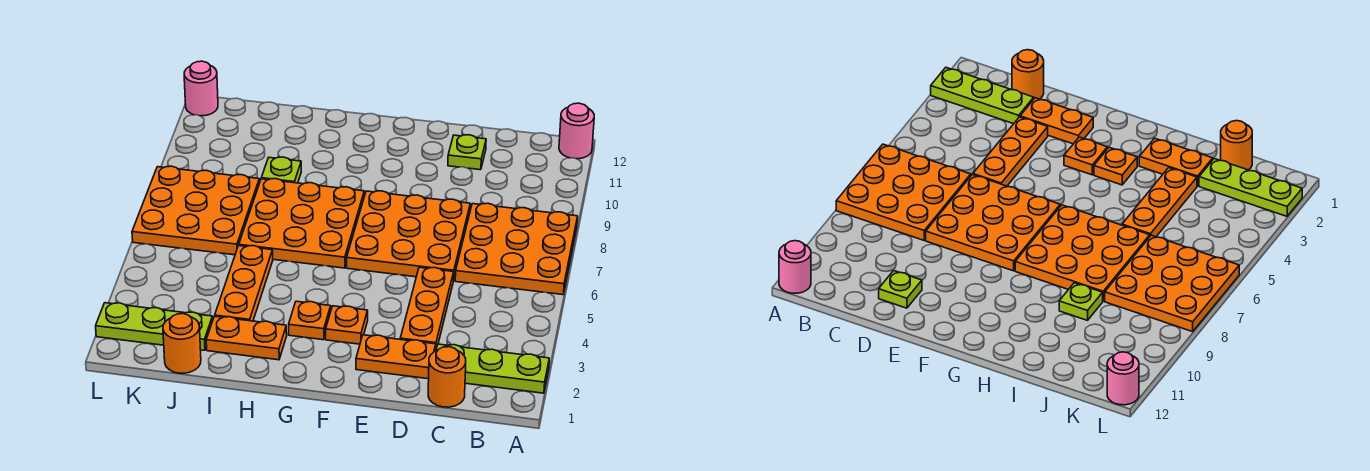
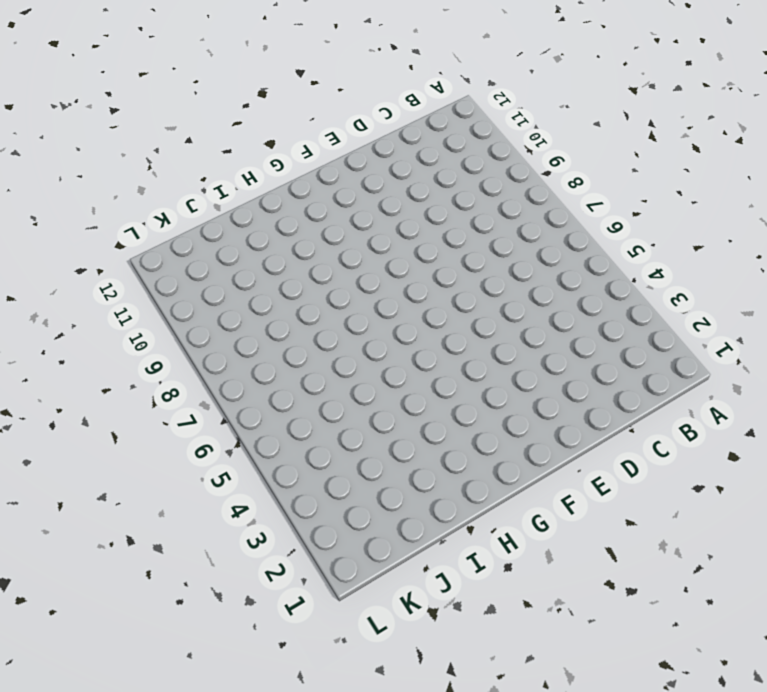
none -> lime plate A2:C2 level 1
none -> orange plate A6:C8 level 1
none -> pink round brick A12 level 1

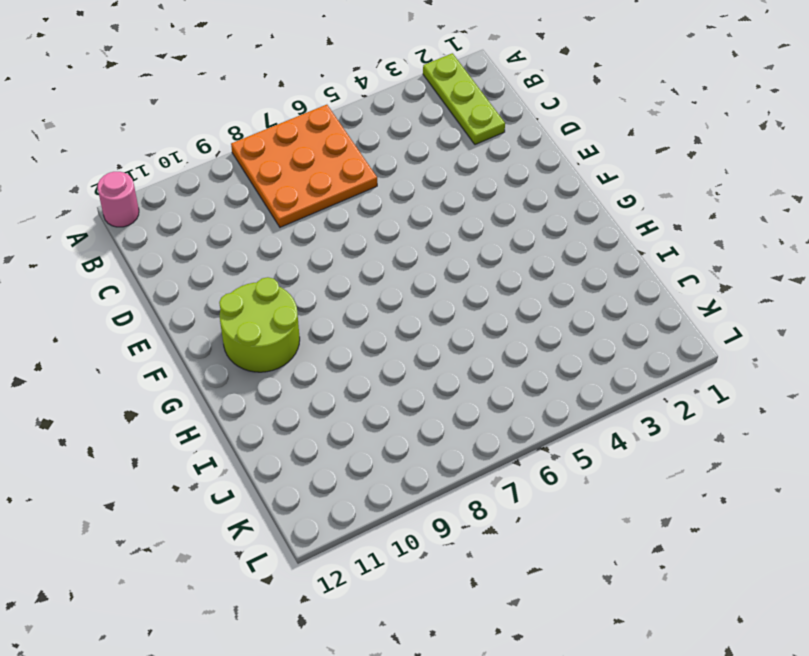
lime round brick F10:G11 level 1 -> none
none -> orange round brick C1 level 1
none -> orange plate D2:E2 level 1
none -> orange plate D3:D5 level 1

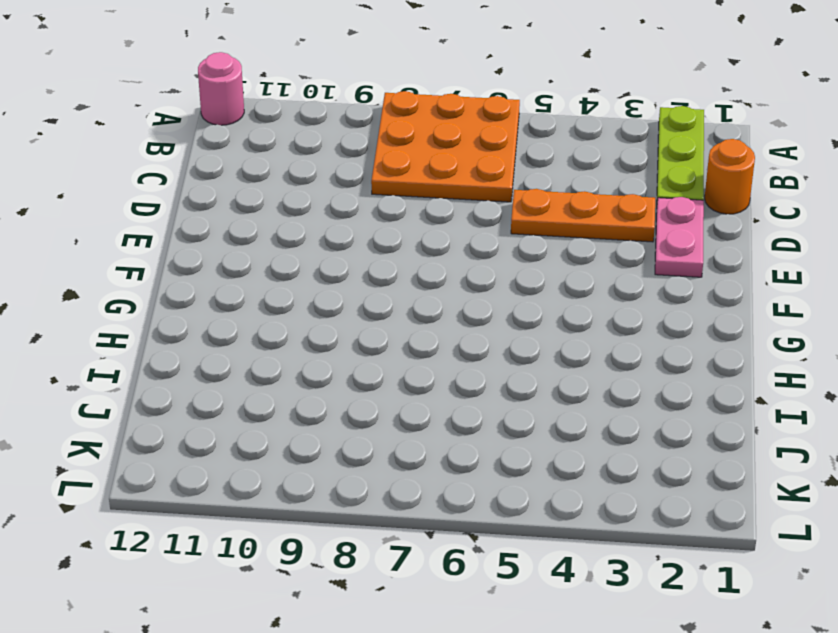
pink plate D2:E2 level 1 -> orange plate D2:E2 level 1
none -> orange plate D6:F8 level 1
none -> lime plate D11 level 1
none -> orange plate F3 level 1

